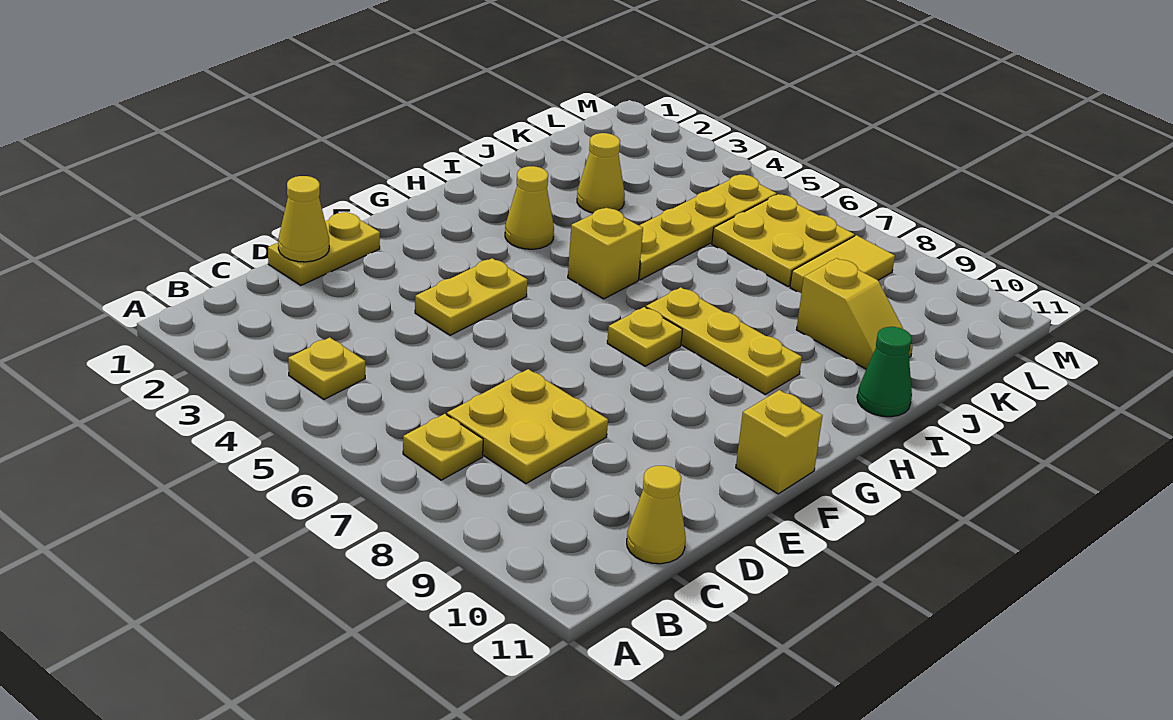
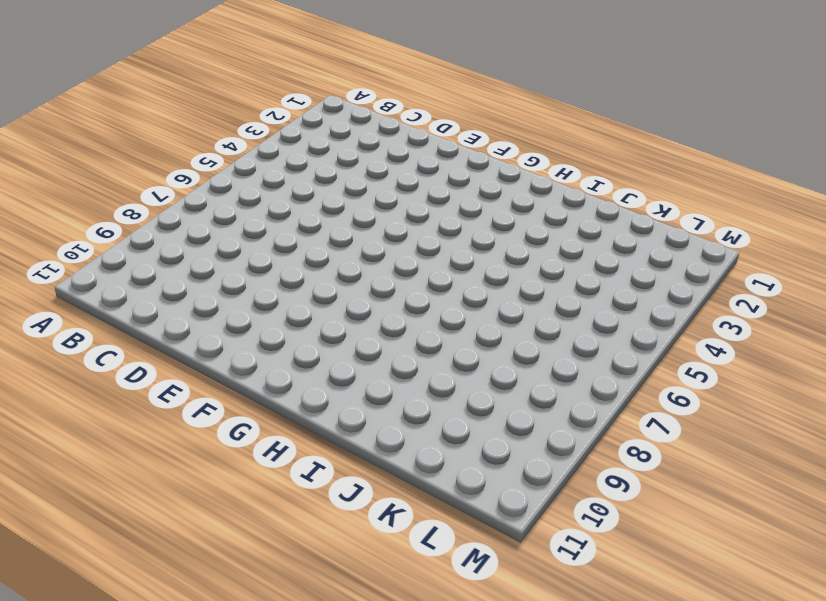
none -> yellow plate B4 level 1
none -> yellow plate B7 level 1
none -> yellow plate C7:D8 level 1

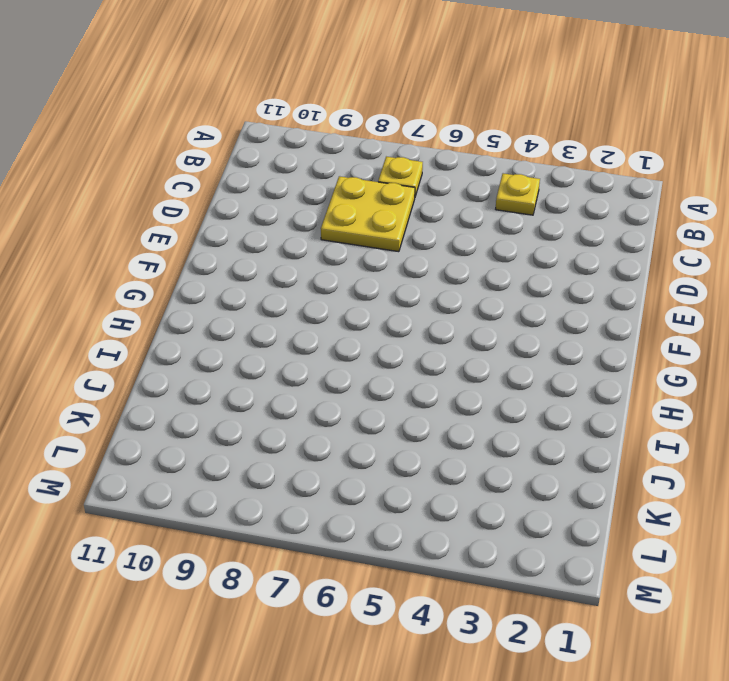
none -> yellow cone C11 level 1
none -> yellow plate D1:E1 level 1
none -> yellow plate E4:F4 level 1

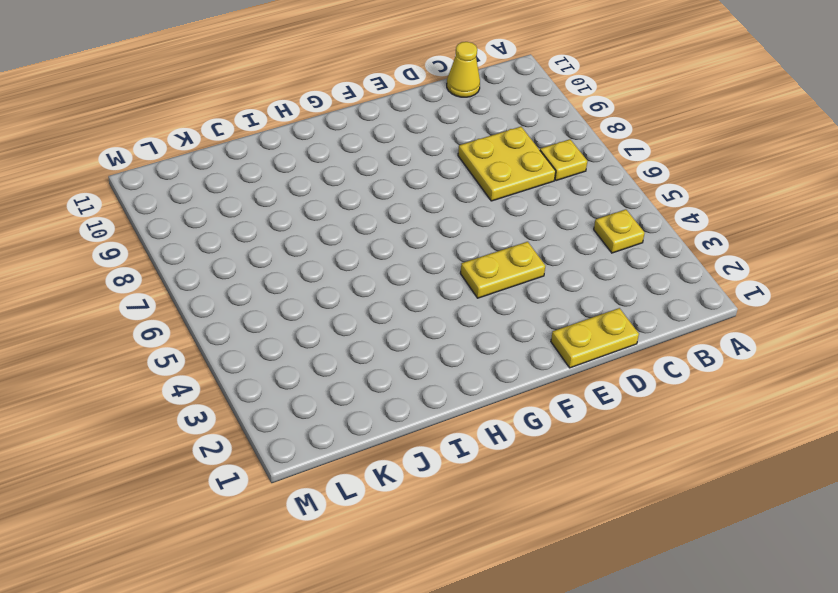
none -> yellow brick F11 level 1
none -> yellow plate G7 level 1
none -> yellow cone H3 level 1

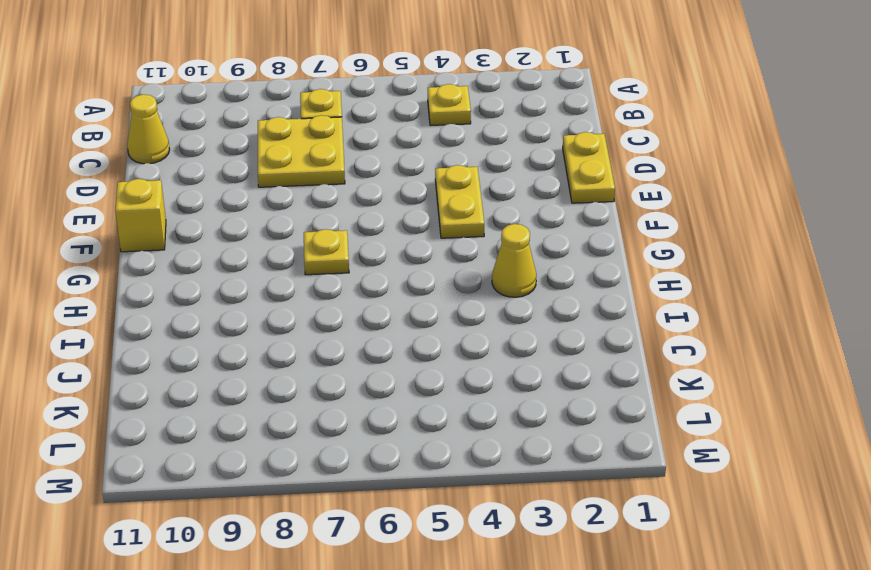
none -> yellow brick H5 level 1
none -> yellow plate H7:H9 level 1
none -> yellow plate I5:L5 level 1

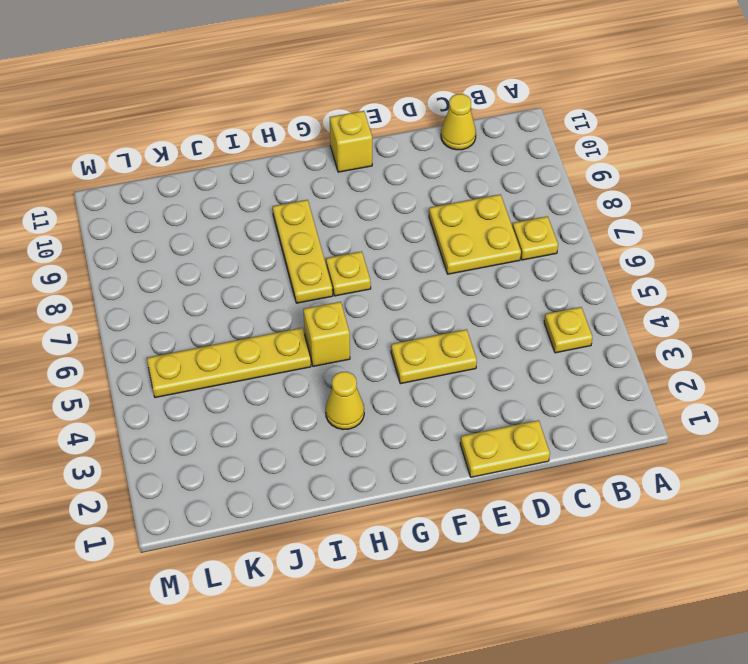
none -> green cone I11 level 1
none -> yellow cone J3 level 1
none -> yellow slope J9:J10 level 1 top 9

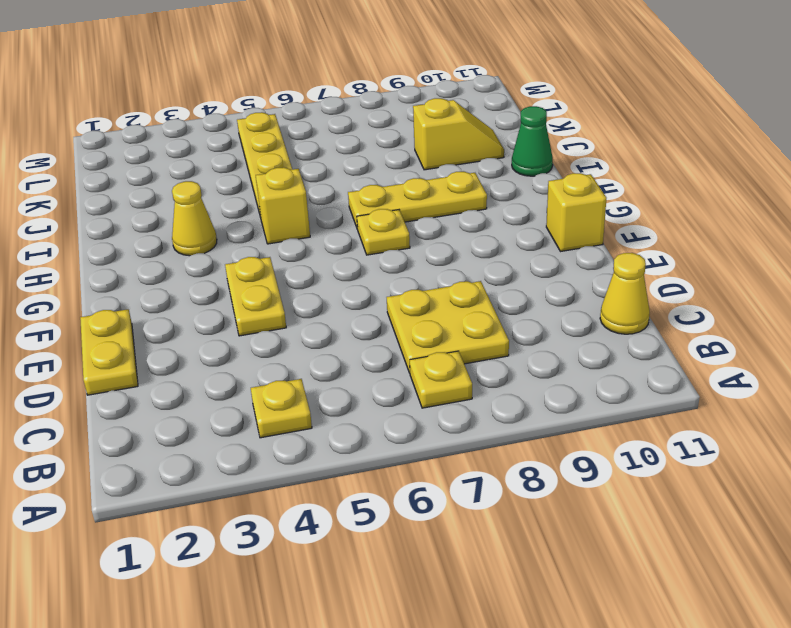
none -> yellow cone J3 level 1
none -> yellow plate K6:L7 level 1
none -> yellow tile K8:L8 level 1

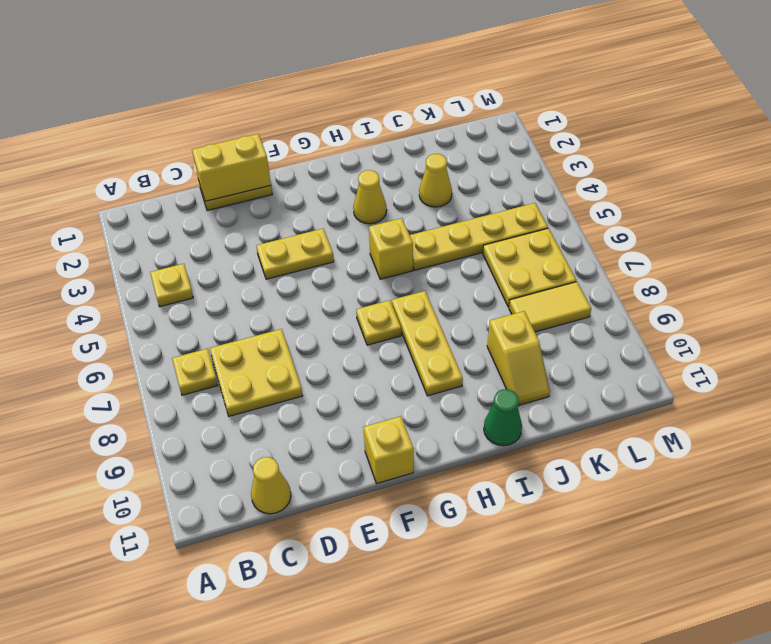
yellow brick D1:E1 level 2 -> yellow cone D1 level 2

